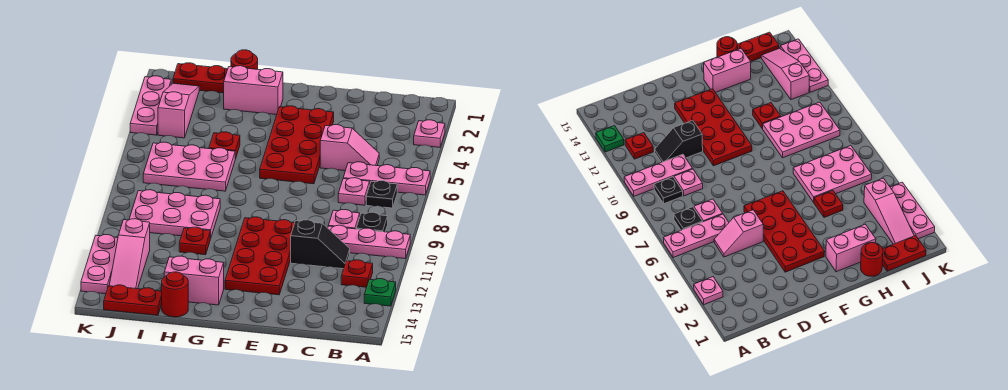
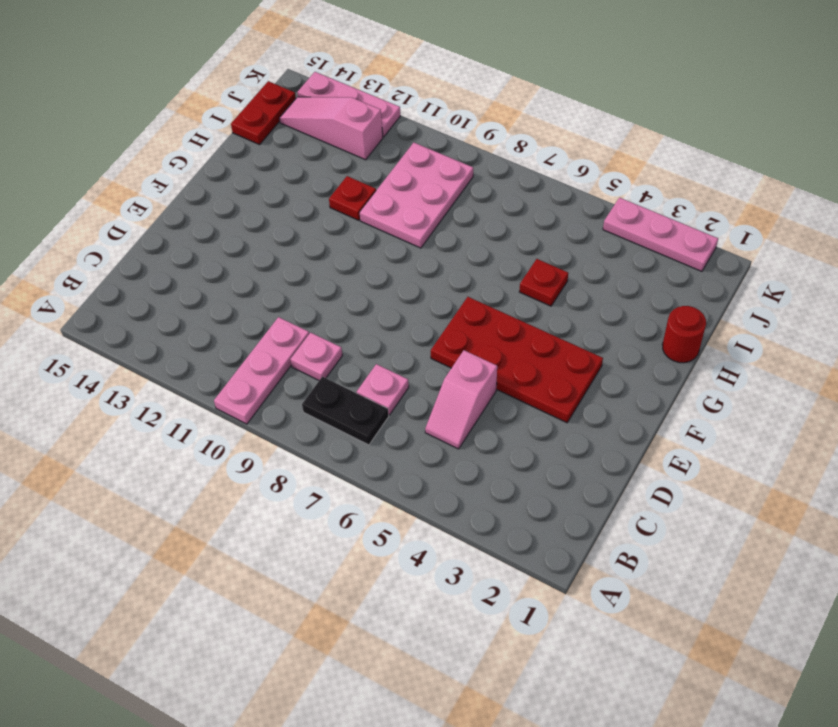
black plate B7:B8 level 1 -> black plate B7 level 1
none -> pink plate A3 level 1
none -> pink plate A6:C6 level 1
none -> green plate A13 level 1

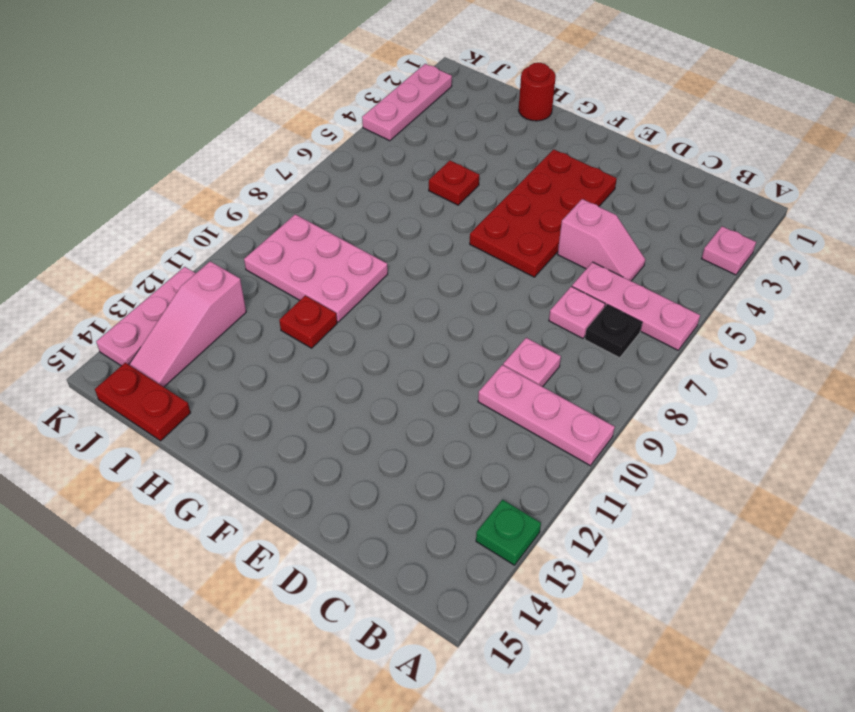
none -> black plate B9 level 1
none -> red plate B12 level 1
none -> black slope C11:D11 level 1 top D

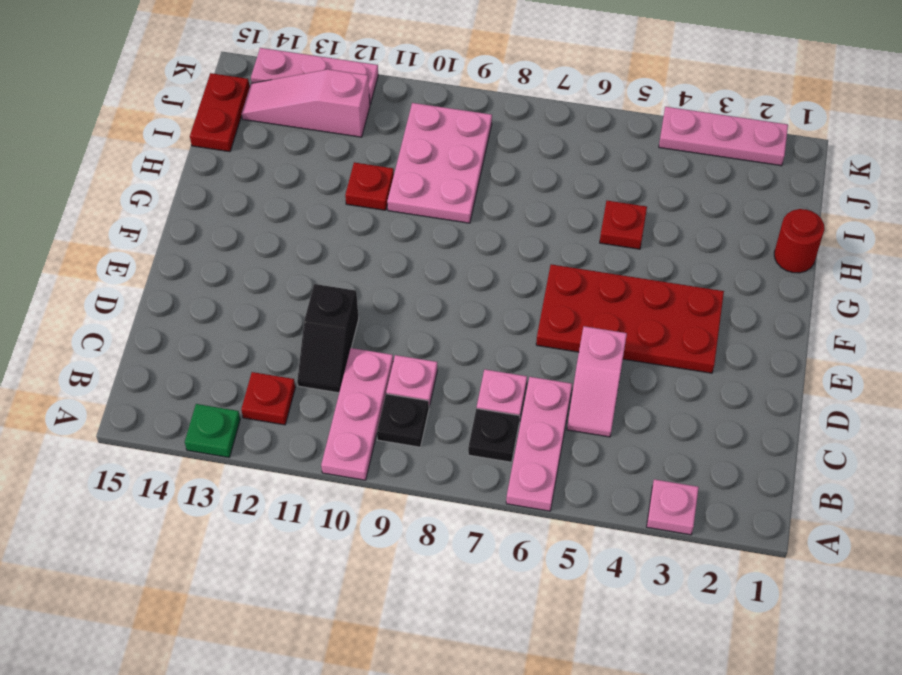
none -> red plate E10:F13 level 1
none -> pink brick G2:H2 level 1
none -> pink brick G14:H14 level 1

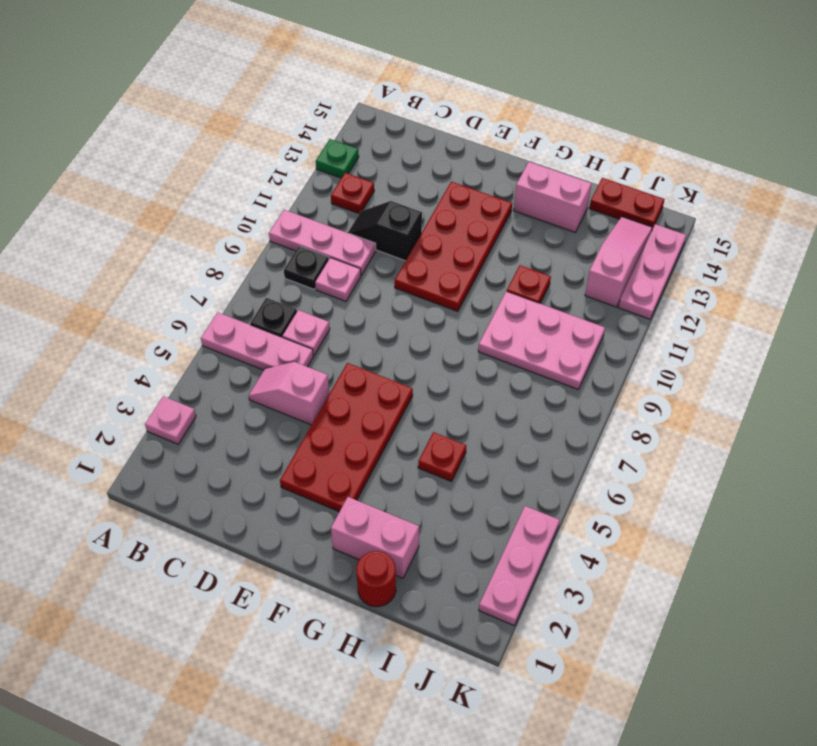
none -> pink plate H6:J7 level 1
none -> red round brick H15 level 1
none -> red plate I1:J1 level 1

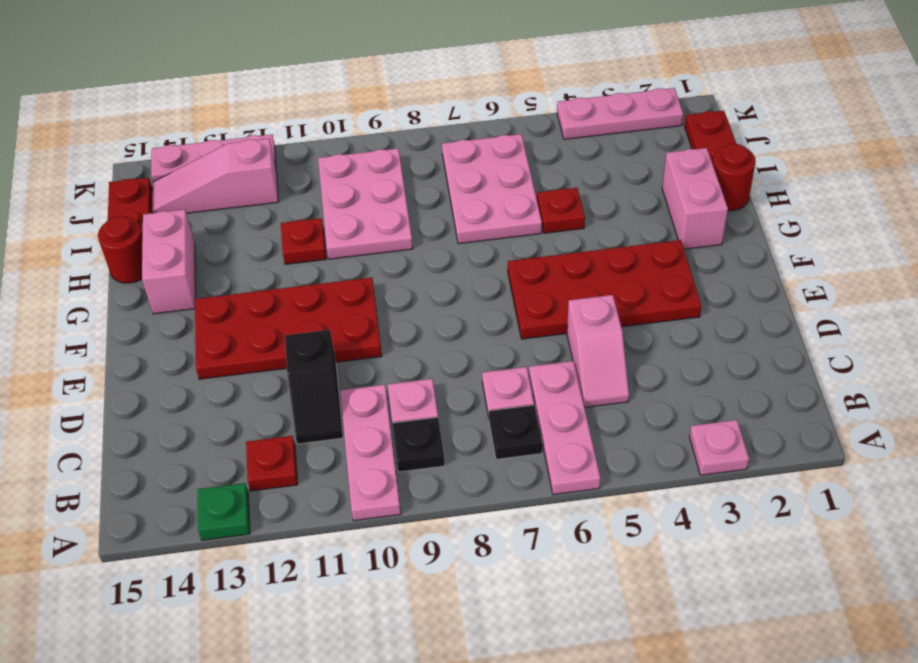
none -> pink slope J2:J4 level 1 top 4

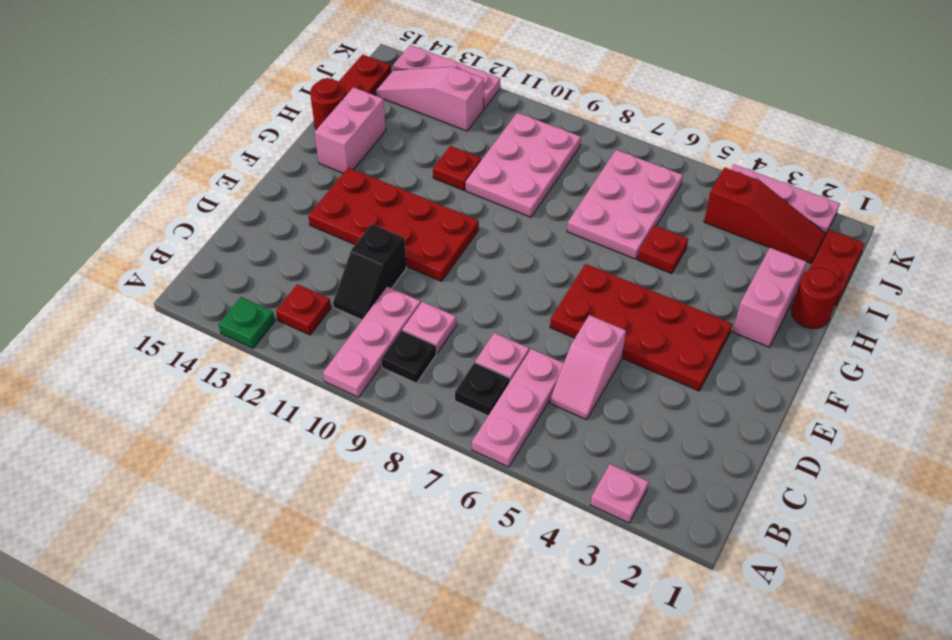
red slope J2:J4 level 1 top 4 -> pink slope J2:J4 level 1 top 4

